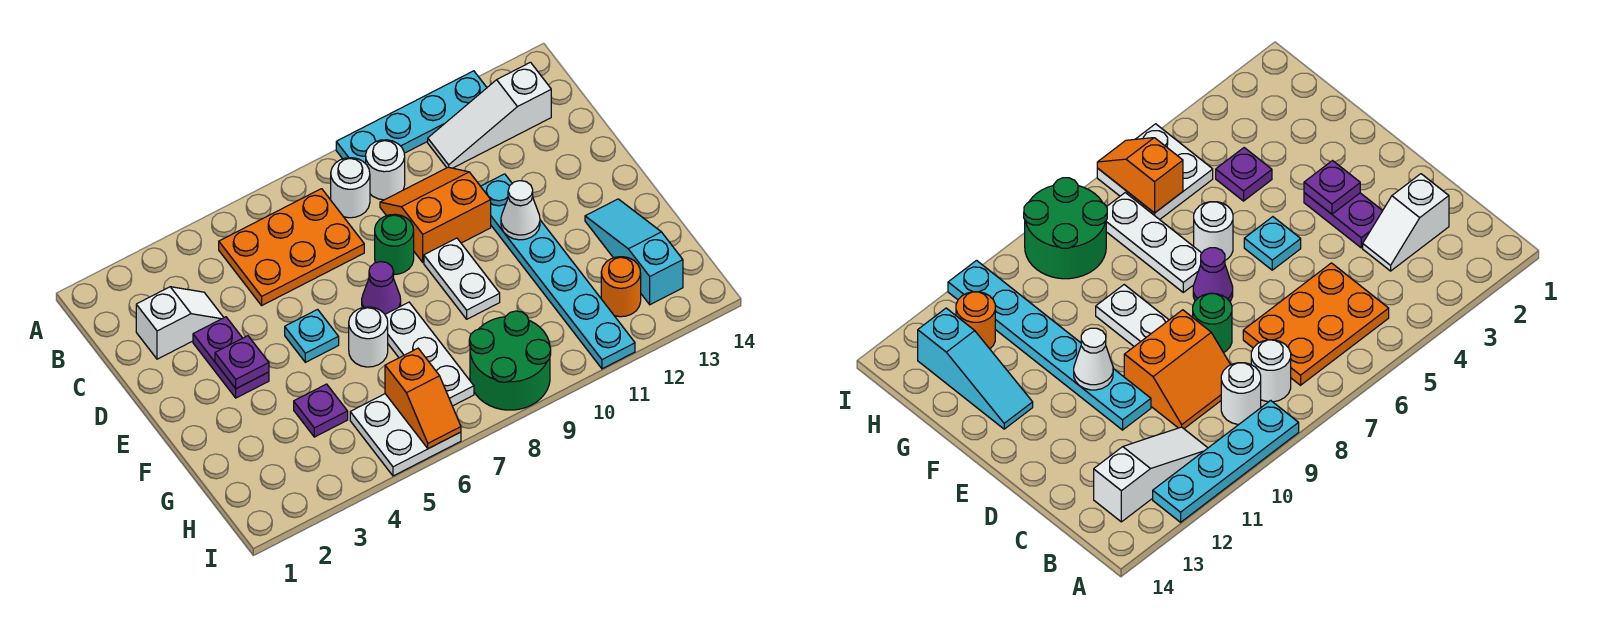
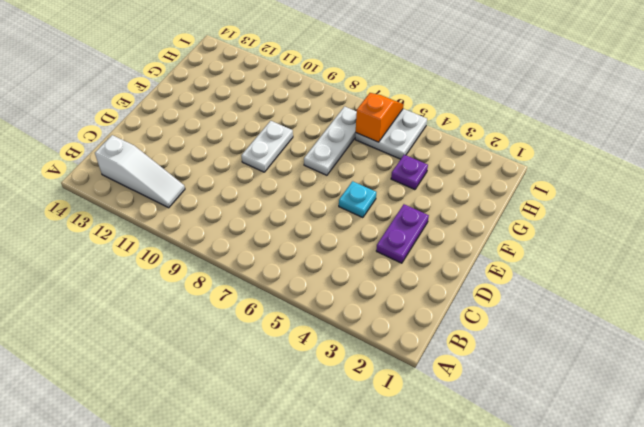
none -> cyan plate A9:A12 level 1
none -> orange plate B5:C7 level 1
none -> white round brick B8 level 1

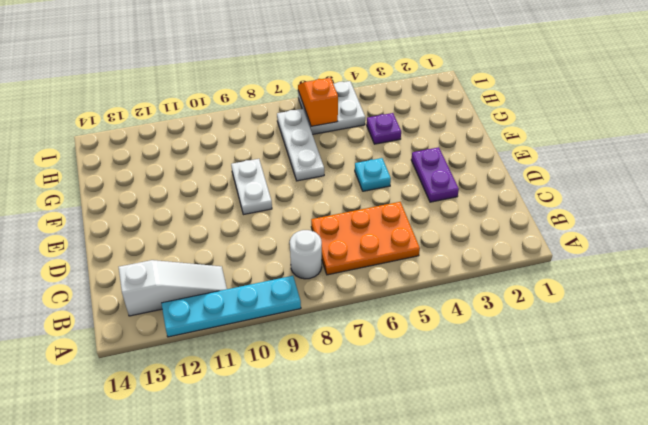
none -> white round brick B9 level 1
none -> white slope C2:C3 level 1 top 2
none -> orange slope C9:D10 level 1 top D

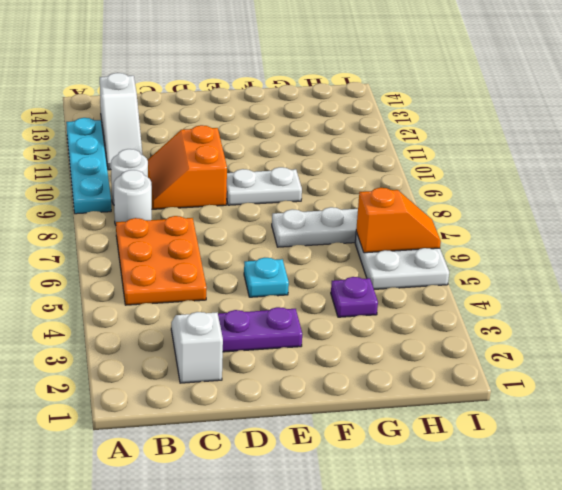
none -> green round brick D8 level 1
none -> cyan plate D11:I11 level 1
none -> purple cone E7 level 1

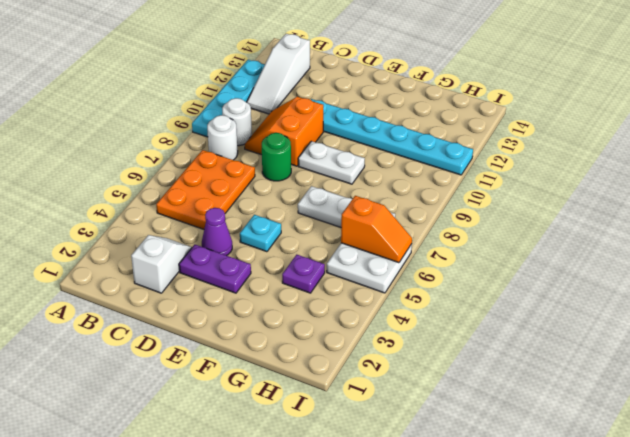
purple cone D4 level 1 -> purple cone E7 level 1
none -> white round brick F6 level 1
none -> cyan slope F13:H13 level 1 top H
none -> green round brick H8:I9 level 1

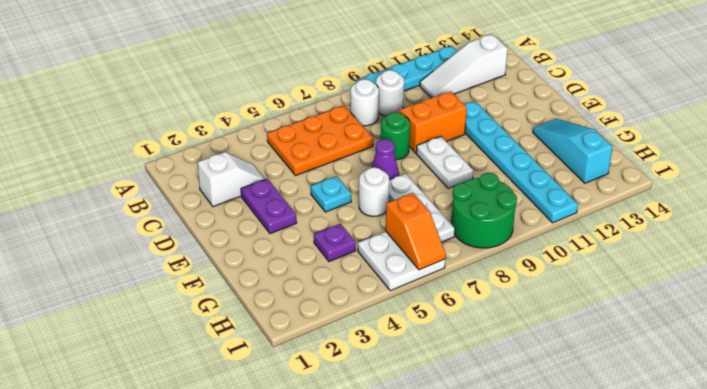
none -> orange round brick H12 level 1
none -> purple plate E3 level 2
none -> white cone E11 level 2

